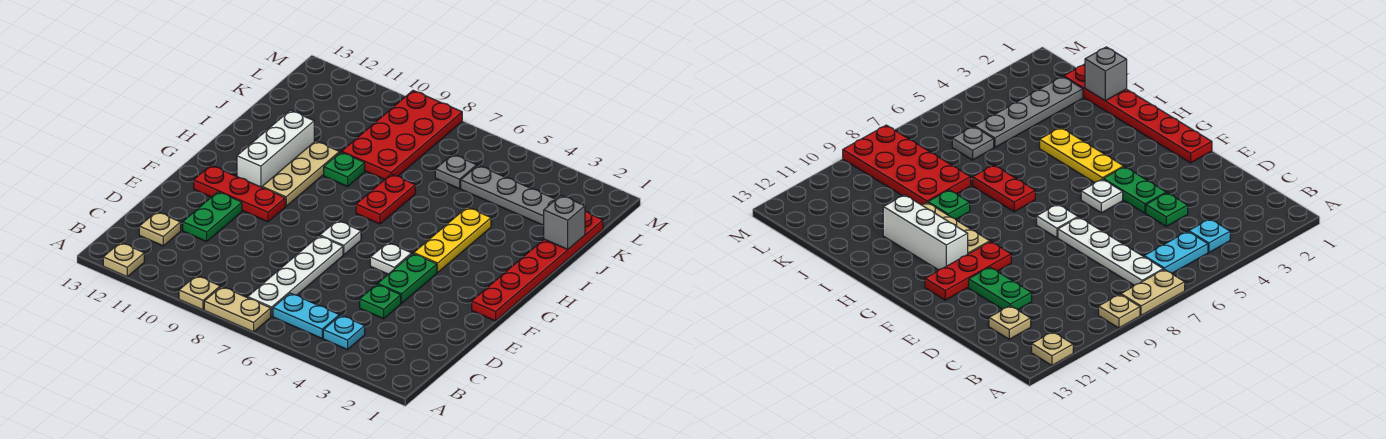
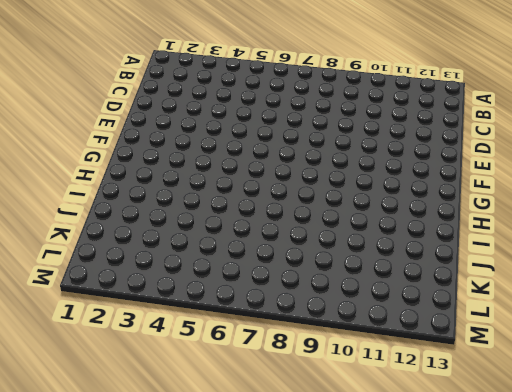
none -> tan plate A7:A8 level 1
none -> tan plate A9 level 1
none -> tan plate A12 level 1

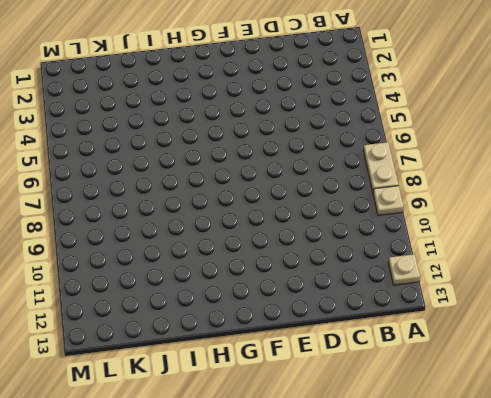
none -> cyan plate B4 level 1
none -> cyan plate B5:B6 level 1
none -> white plate B7:E7 level 1

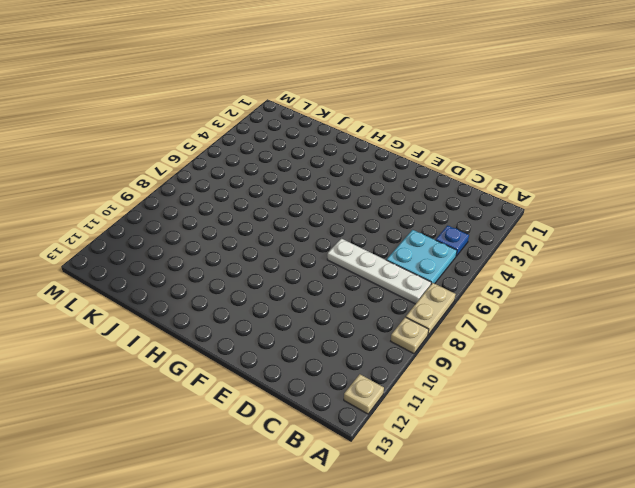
blue plate B4 level 1 -> cyan plate B4 level 1
cyan plate B5:C6 level 1 -> cyan plate B5:B6 level 1
none -> tan plate C12 level 1
none -> green plate D4 level 1
none -> green plate D11:E11 level 1

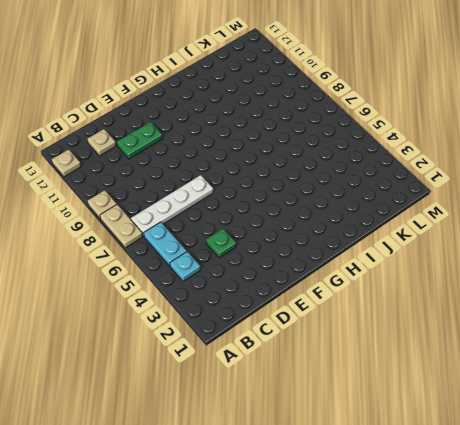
none -> green plate E4:F4 level 1
none -> red plate F1:K1 level 1
none -> white plate F5 level 1

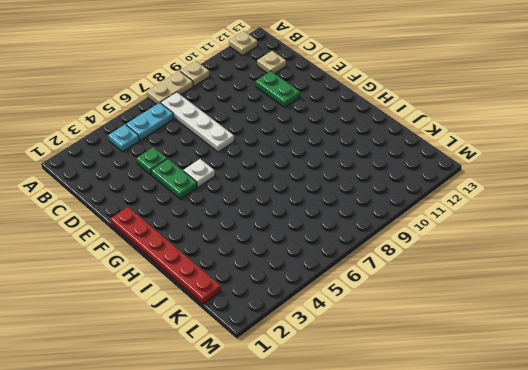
none -> white plate F7 level 1
none -> red plate F10:F12 level 1
none -> yellow plate G4:I4 level 1

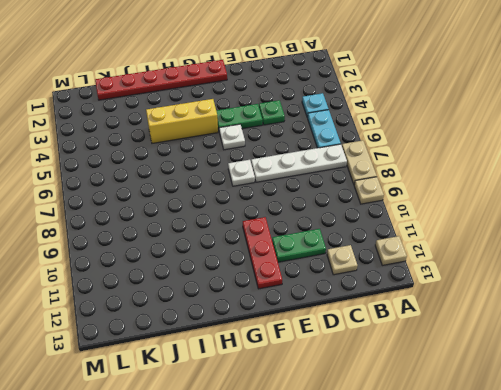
yellow brick G4:I4 level 1 -> yellow plate G4:I4 level 1
none -> tan plate G10:I10 level 1
none -> white brick G11:I11 level 1
none -> red plate H7:I7 level 1

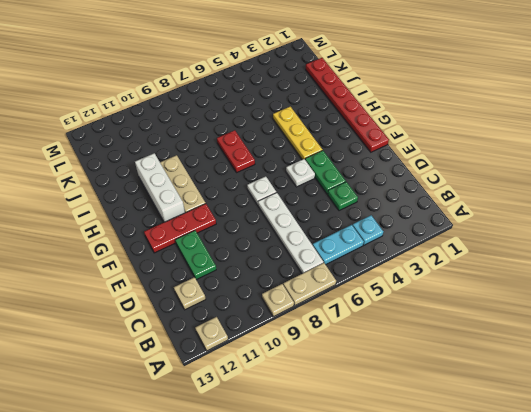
none -> green plate I9 level 1
none -> red plate J8:M9 level 1
none -> grey plate K2:K5 level 1

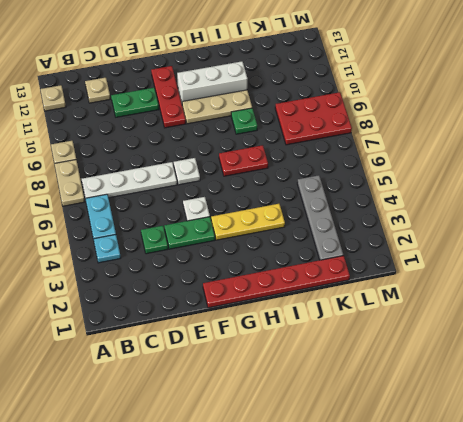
red plate K8:M9 level 1 -> red plate J8:M9 level 1
none -> grey plate K6 level 1
none -> grey brick J1 level 2

